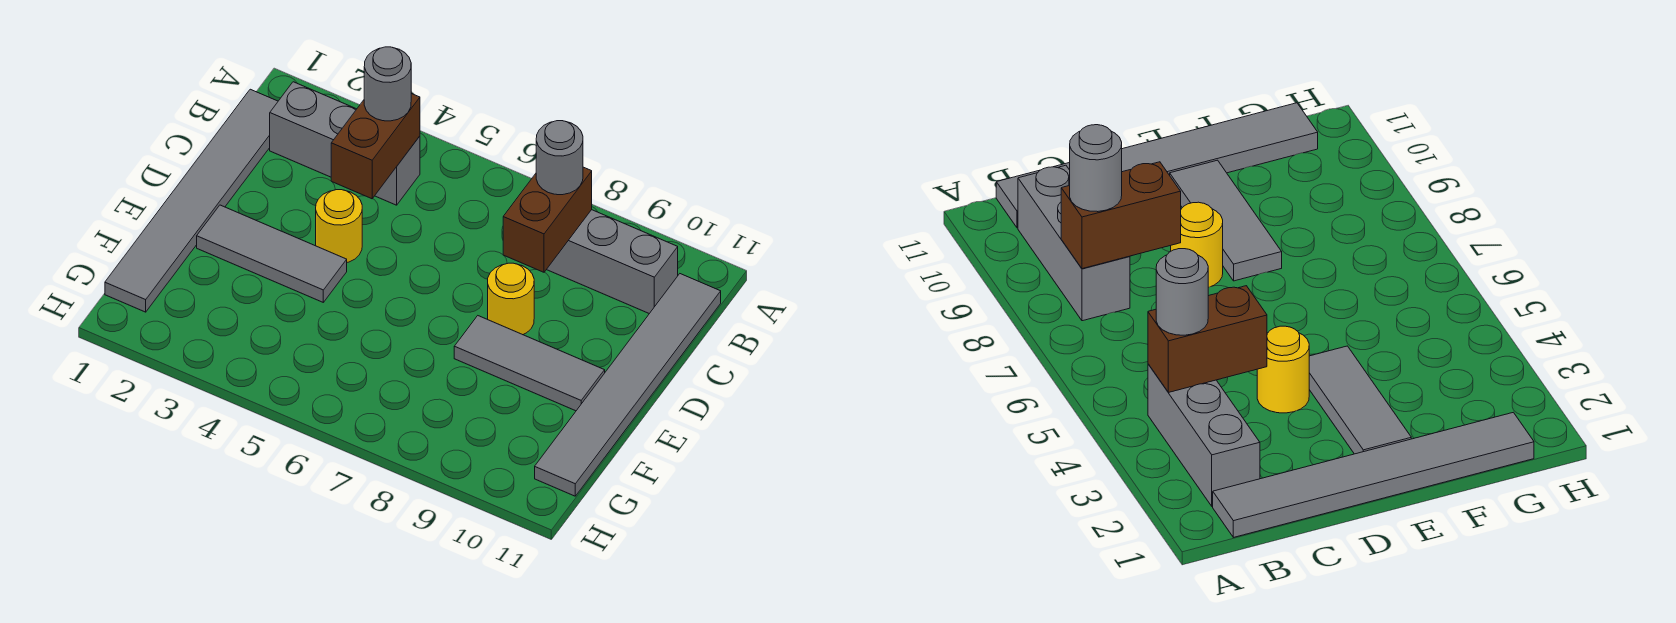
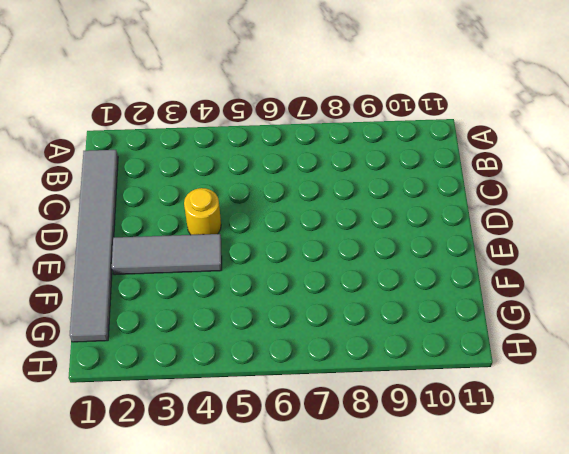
none -> grey brick B2:B4 level 1
none -> grey brick B8:B10 level 1
none -> grey tile B11:G11 level 1

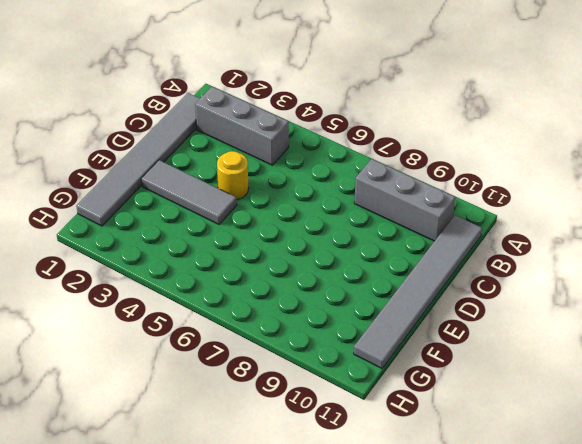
none -> yellow round brick D8 level 1
none -> grey tile E8:E10 level 1
none -> brown brick B4:C4 level 2

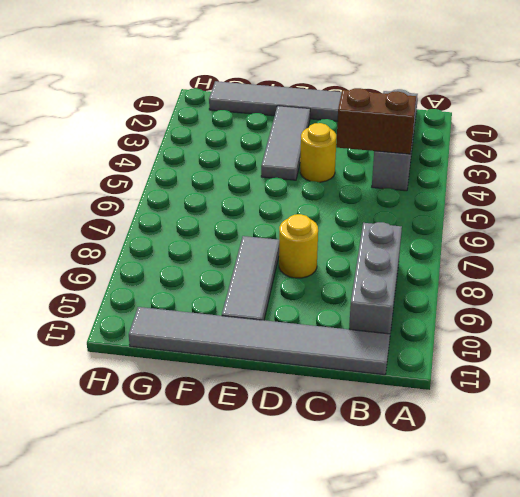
none -> brown brick B8:C8 level 2
none -> grey round brick B4 level 3
none -> grey round brick B8 level 3

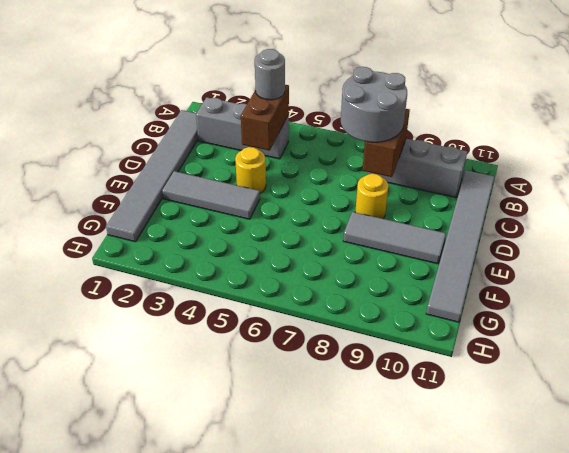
grey round brick B7:C8 level 3 -> grey round brick B8 level 3

